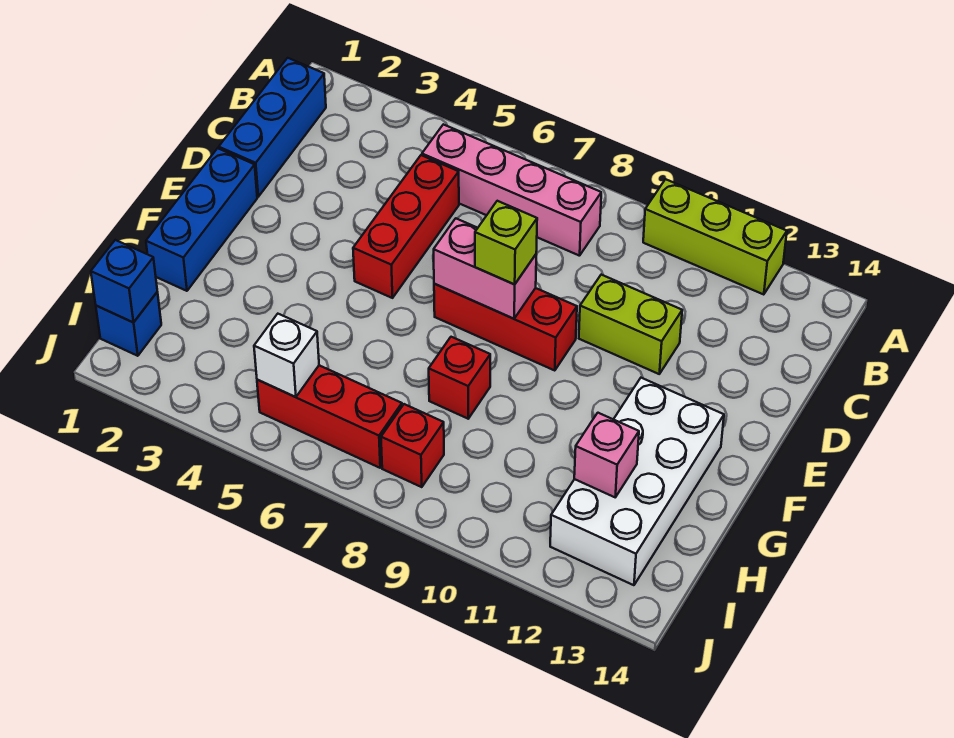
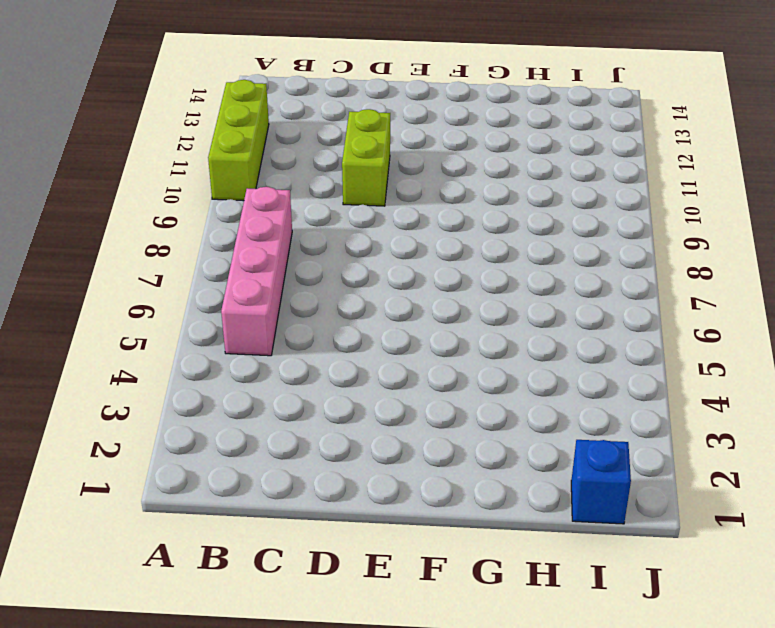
none -> blue brick B1:D1 level 1
none -> red brick C5:E5 level 1
none -> blue brick E1:G1 level 1

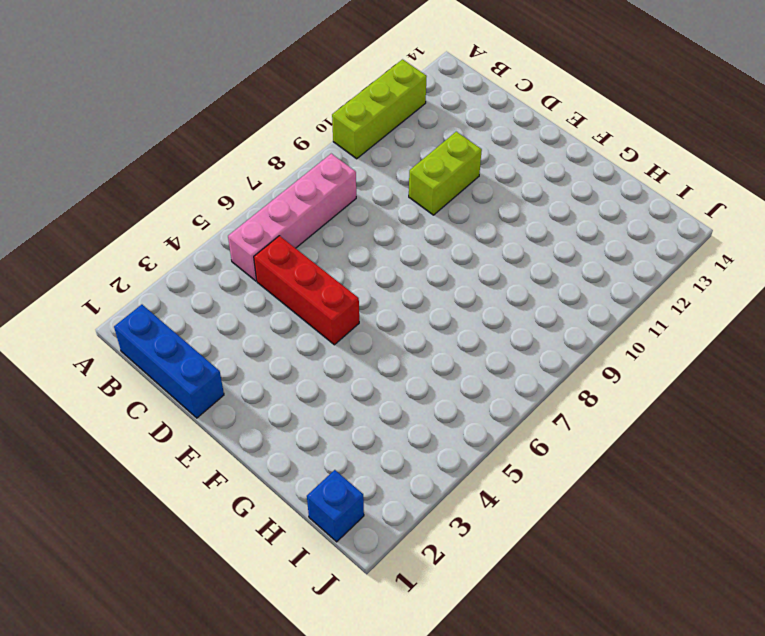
none -> blue brick E1:G1 level 1
none -> red brick E7:E9 level 1
none -> white brick F12:I13 level 1

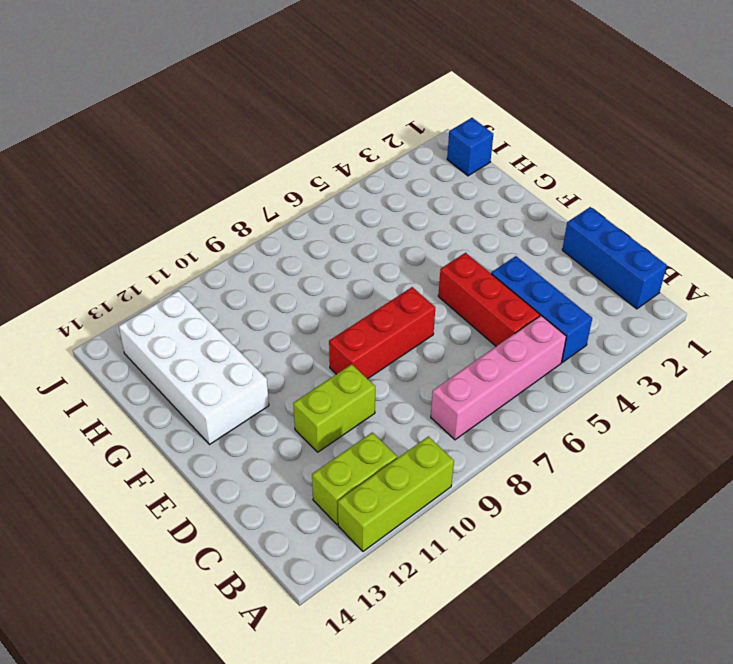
blue brick B4:D4 level 1 -> blue brick E1:G1 level 1
lime brick B11:B12 level 1 -> none
none -> red brick G8 level 1
none -> red brick I5:I7 level 1
none -> red brick I8 level 1

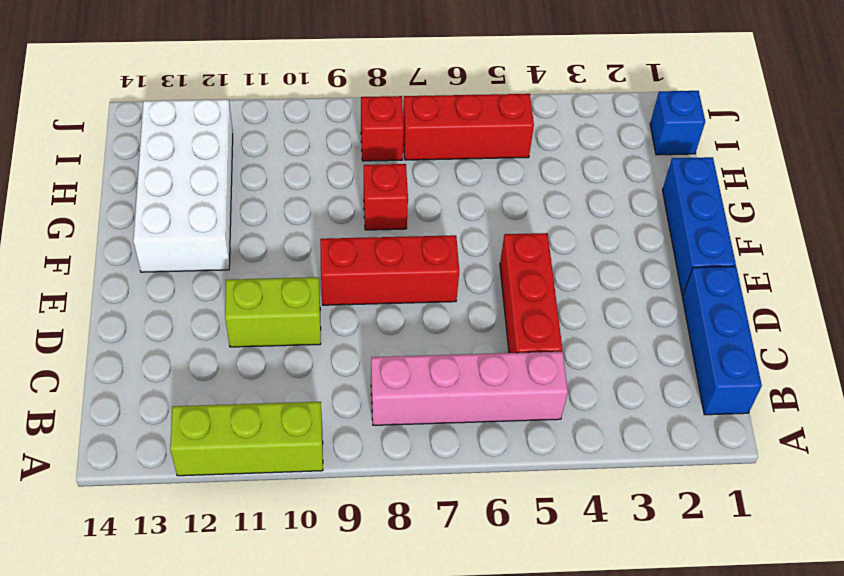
none -> pink brick E7:E8 level 2
none -> pink brick H12 level 2
none -> blue brick I1 level 2

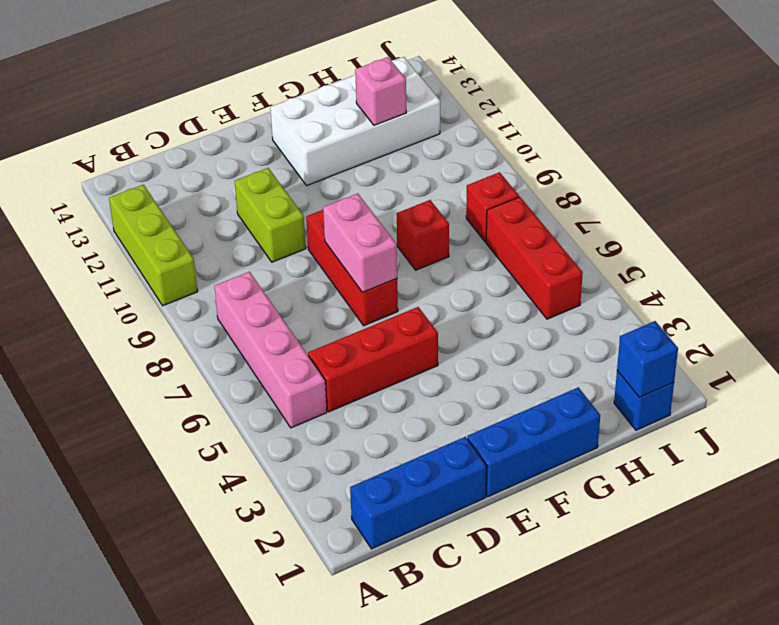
none -> white brick I5 level 2
none -> lime brick E8 level 3

